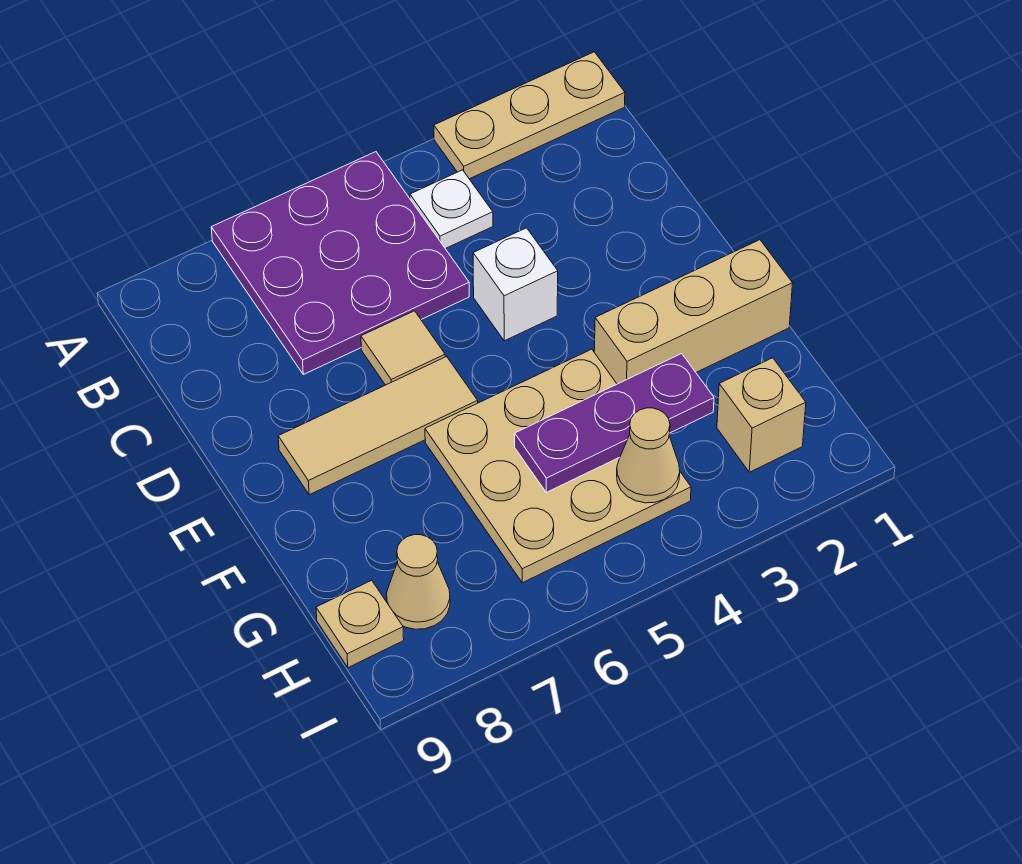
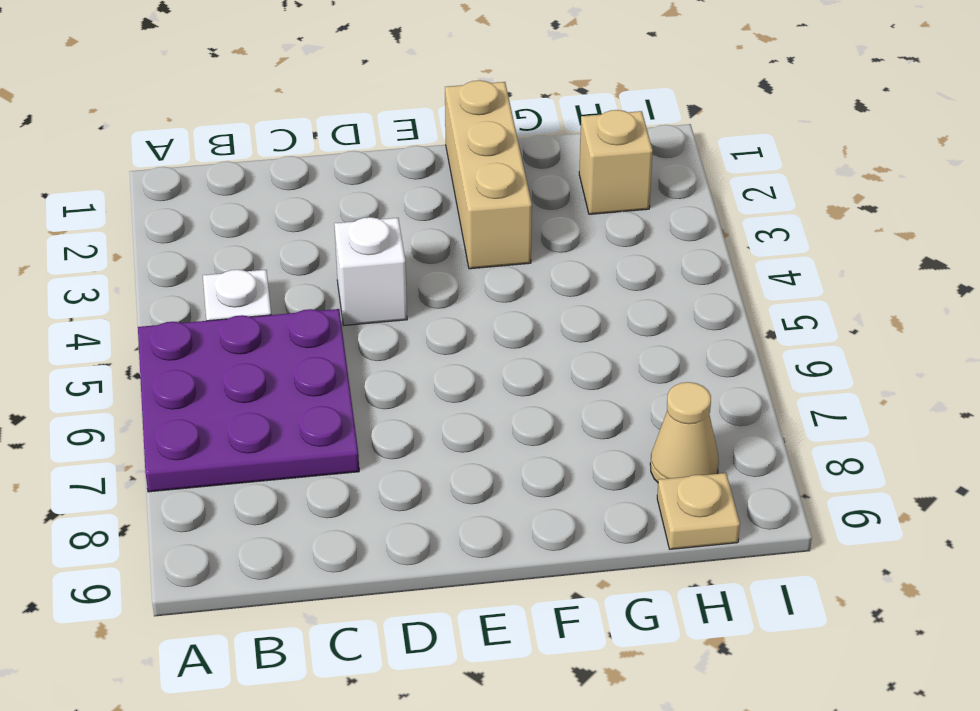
none -> tan plate A1:A3 level 1
none -> tan tile D6 level 1
none -> tan tile E6:E8 level 1

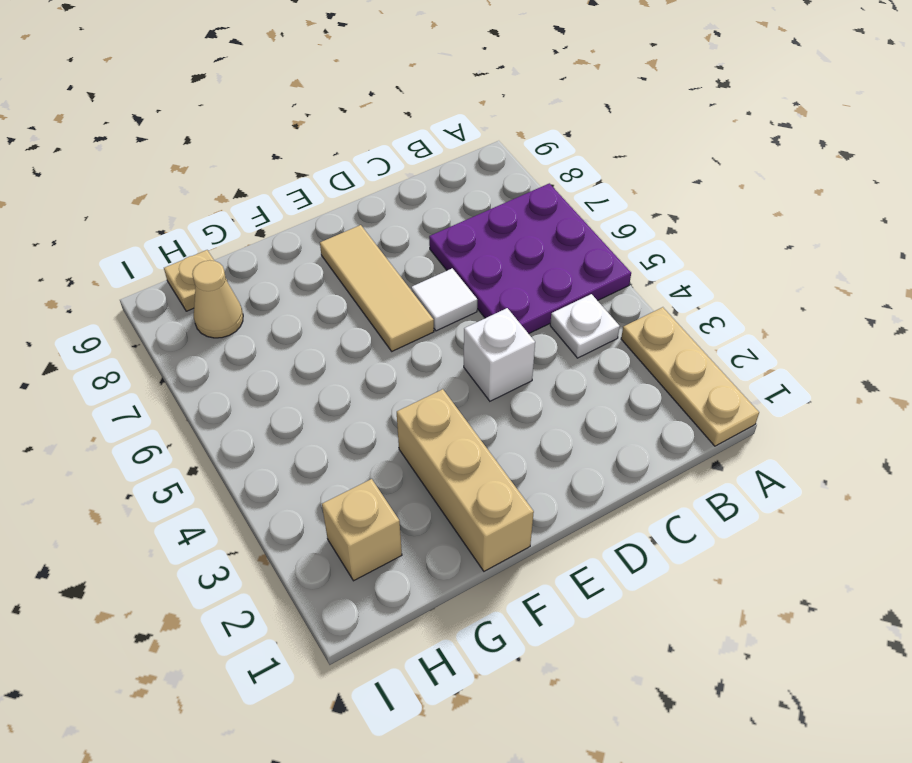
white tile D6 level 1 -> tan tile D6 level 1
none -> tan plate F4:H6 level 1
none -> purple plate G3:G5 level 2
none -> tan cone H4 level 2

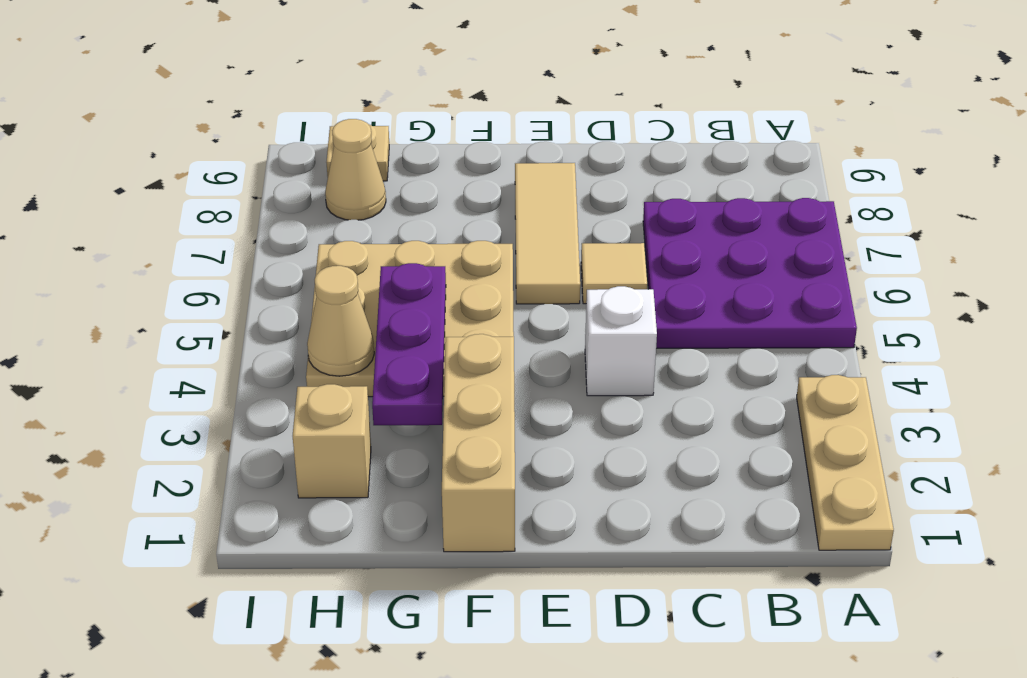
none -> white plate B4 level 1

